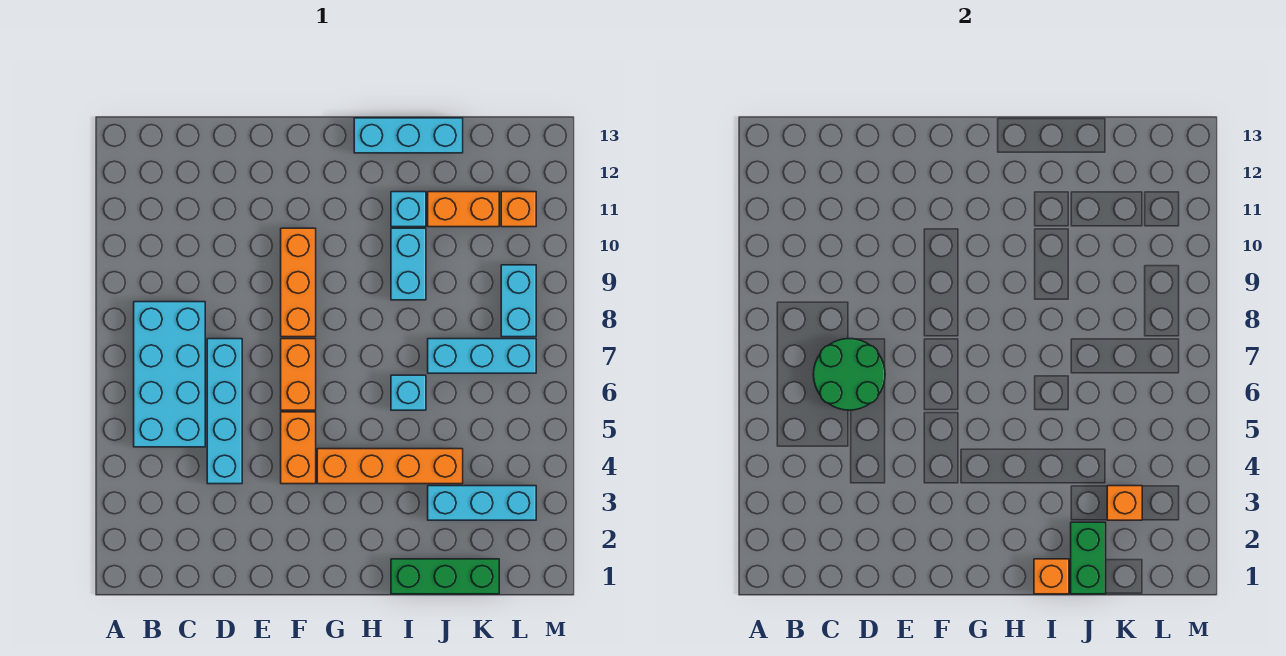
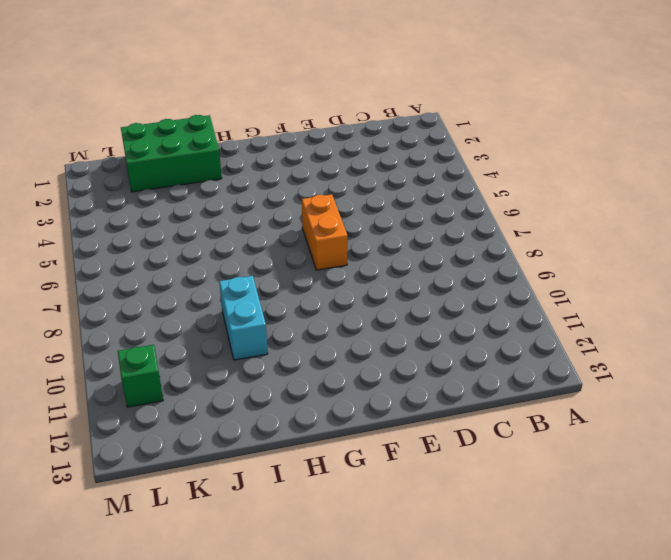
green brick I1:K2 level 1 -> green brick I1:K1 level 1
green brick L11 level 1 -> orange brick L11 level 1
none -> cyan brick B5:C8 level 1
none -> cyan brick D4:D7 level 1
none -> orange brick F4:F5 level 1

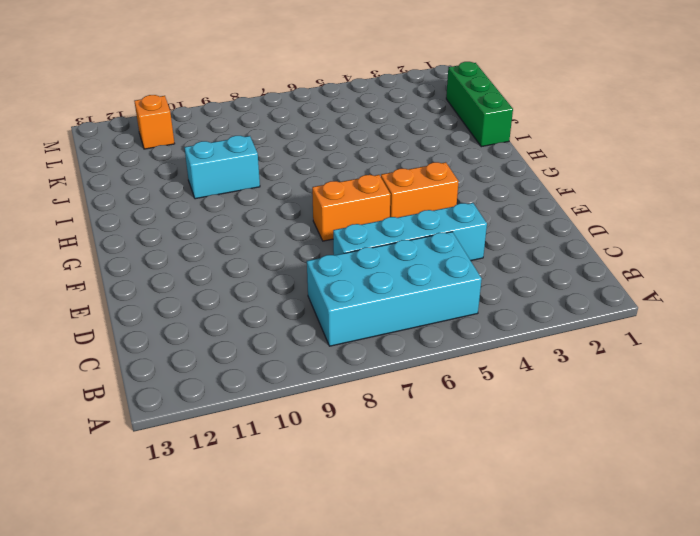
none -> orange brick F8:F10 level 1
none -> orange brick G4:J4 level 1
none -> cyan brick H13:J13 level 1

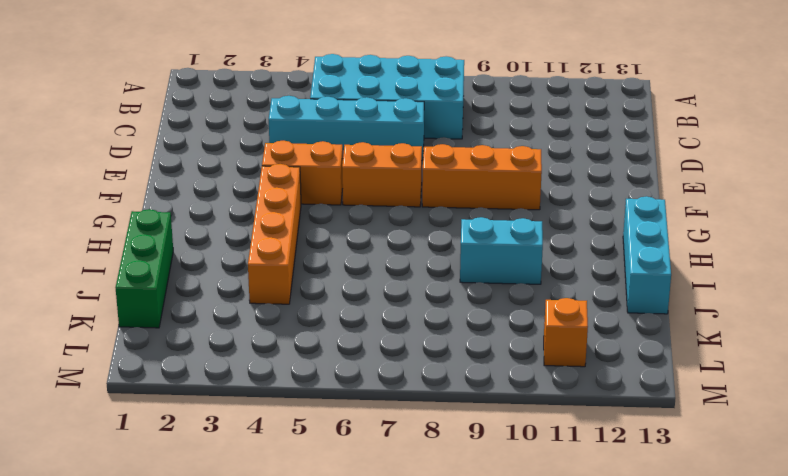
none -> cyan brick I6 level 1
none -> cyan brick I11 level 1
none -> cyan brick J3:L3 level 1

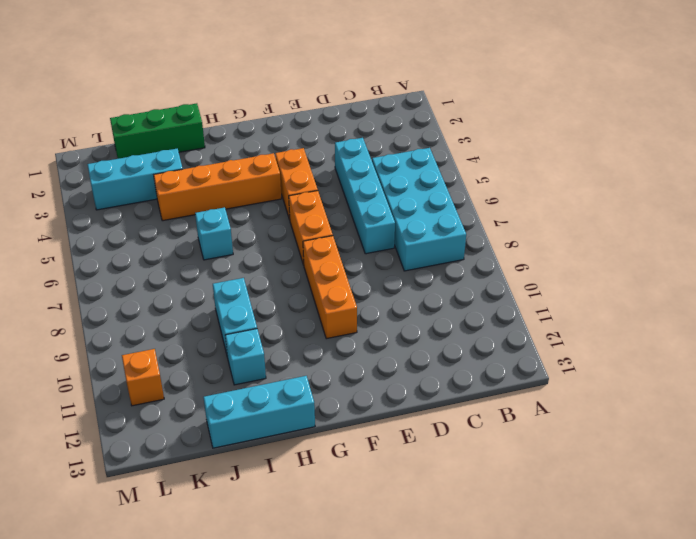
none -> cyan brick J7:L7 level 1
none -> orange brick J11:K11 level 1
none -> cyan brick L8:L9 level 1

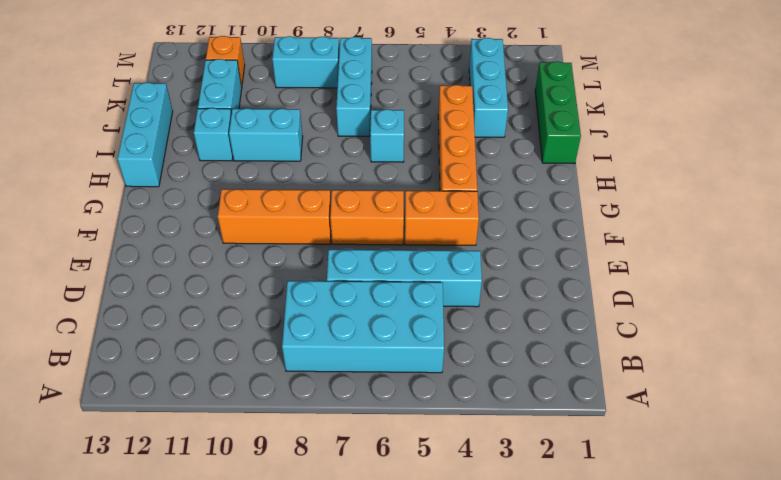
cyan brick J11:K11 level 1 -> orange brick J11:K11 level 1
none -> green round brick C6:D7 level 2
none -> orange brick I1 level 2
none -> green brick J1:J2 level 2

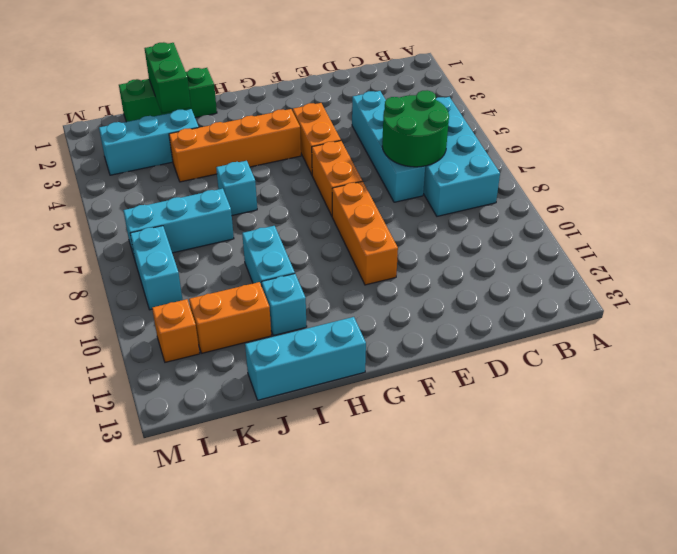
none -> orange brick I1 level 2
none -> orange brick K3 level 2

